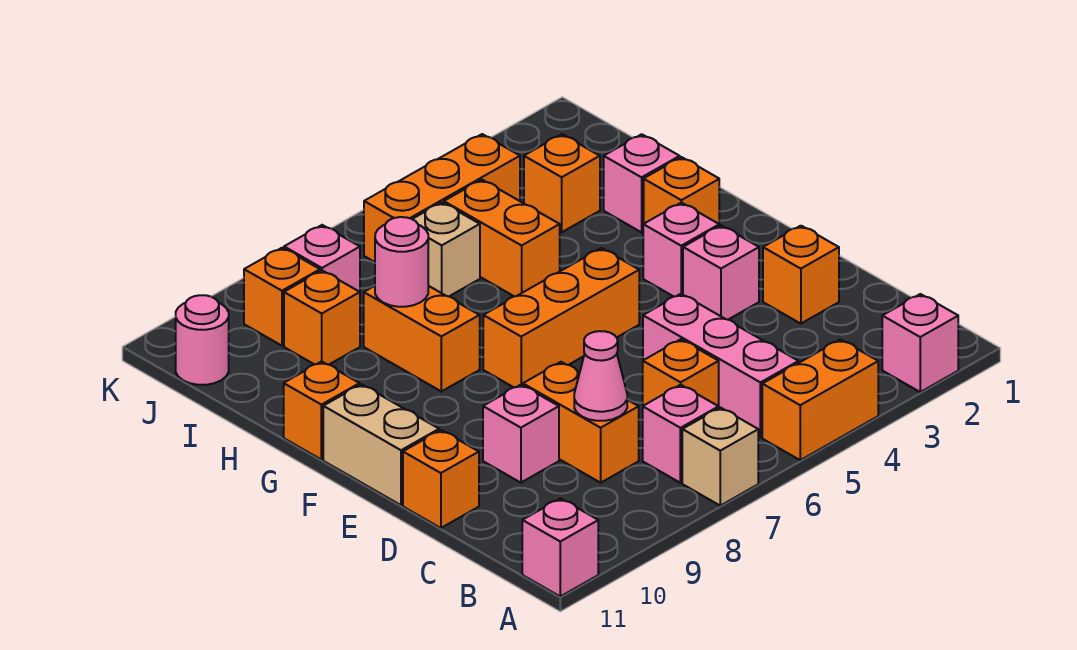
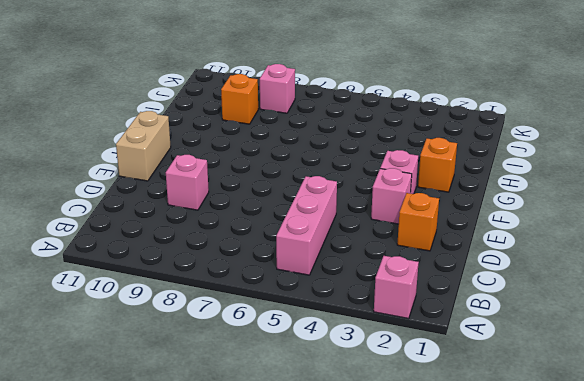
none -> orange brick A4:A5 level 1
none -> tan brick A7 level 1
none -> pink brick A11 level 1

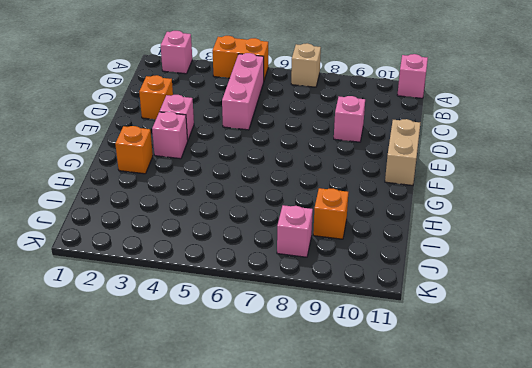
none -> pink brick B7 level 1
none -> orange brick C6 level 1
none -> orange brick C8:D8 level 1

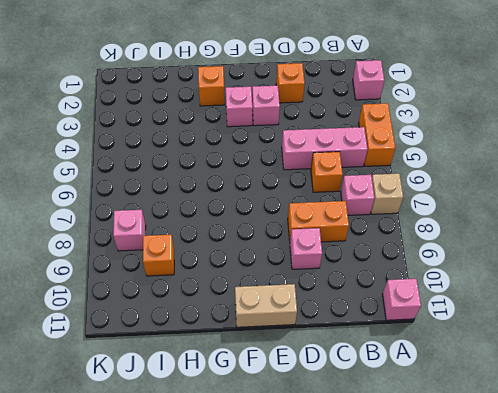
none -> orange brick D11 level 1
none -> orange brick F5:F7 level 1
none -> orange brick G8:H8 level 1

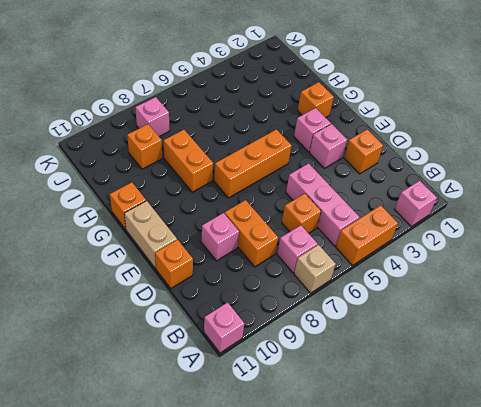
none -> pink brick H2 level 1
none -> orange brick H5:I5 level 1
none -> orange brick I3 level 1

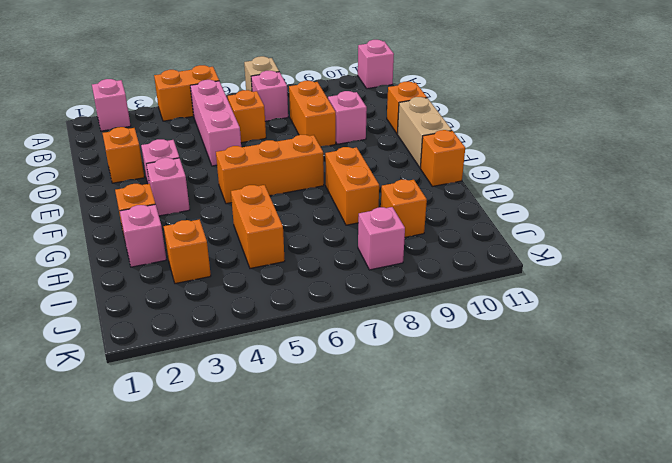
none -> tan brick I6 level 1
none -> orange brick J4:J6 level 1
none -> orange brick J9 level 1

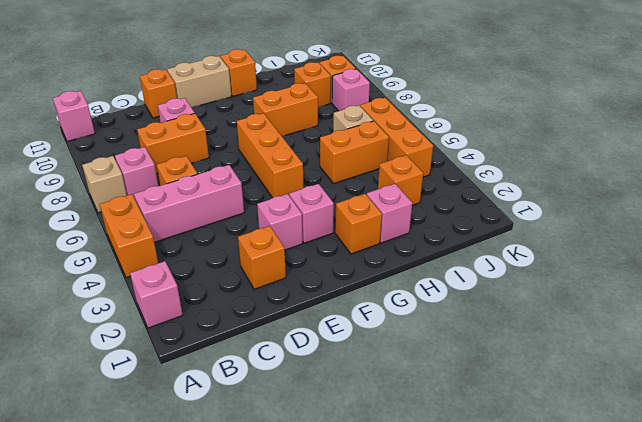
none -> pink round brick J11 level 1
none -> pink cone C8 level 2
none -> pink round brick H8 level 2

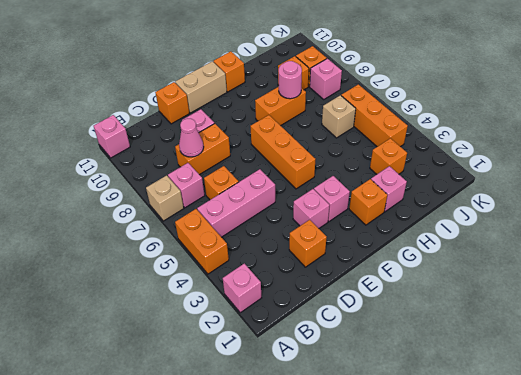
none -> orange brick H5:I5 level 1
none -> pink round brick J11 level 1

